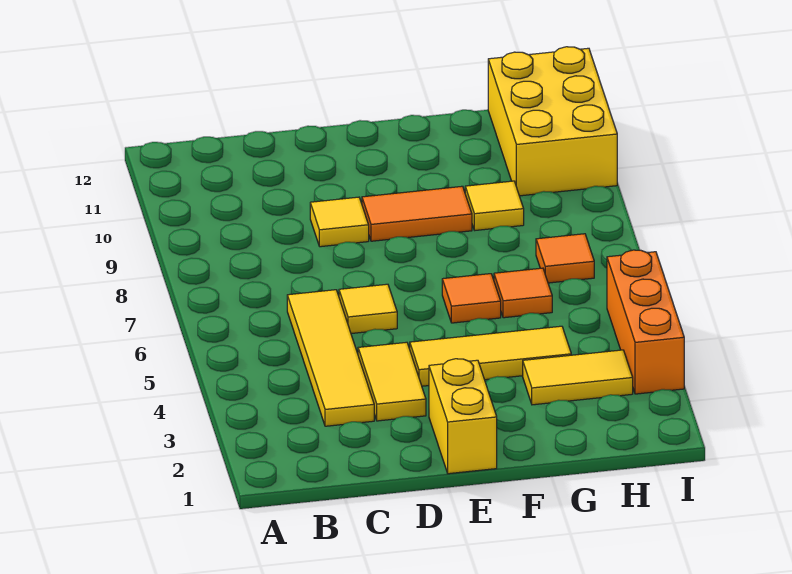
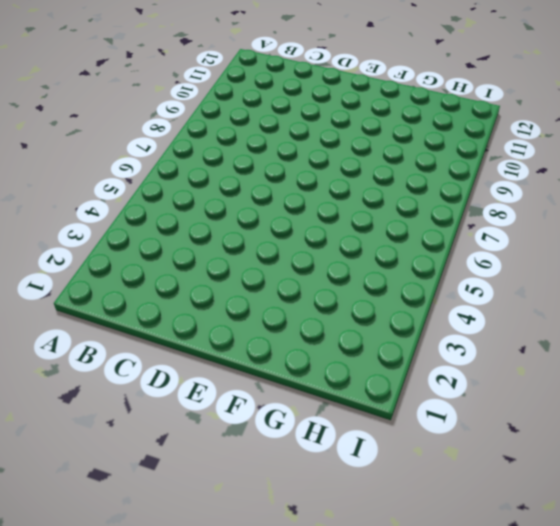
none -> yellow tile C3:C6 level 1
none -> yellow tile D3:D4 level 1
none -> yellow tile D6 level 1

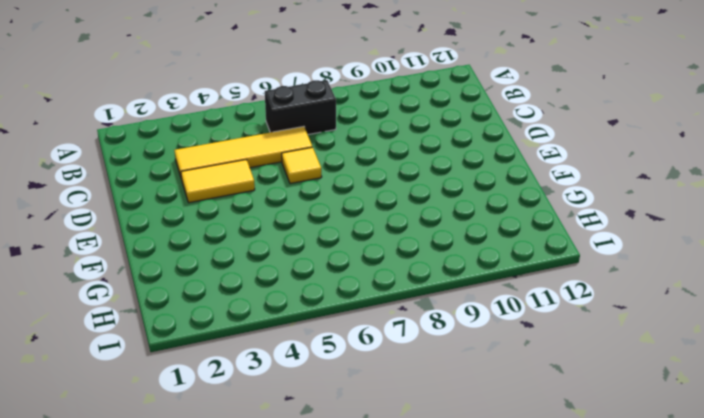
black brick B6:B7 level 1 -> none
none -> yellow tile D9 level 1
none -> yellow brick E1:E2 level 1
none -> yellow tile E4:G4 level 1

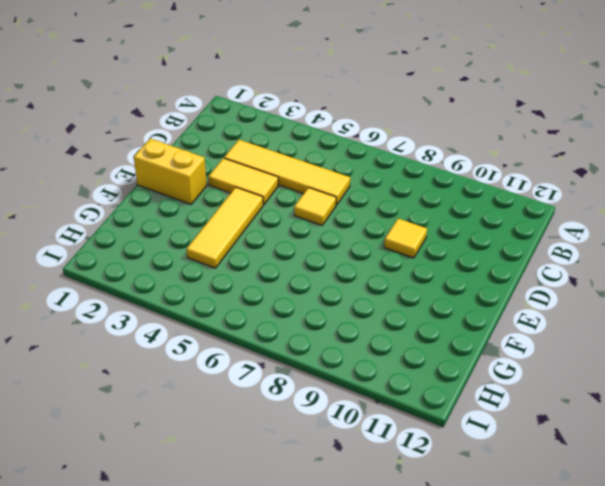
none -> orange tile E9:F9 level 1
none -> orange tile F6 level 1
none -> yellow tile G3:H3 level 1

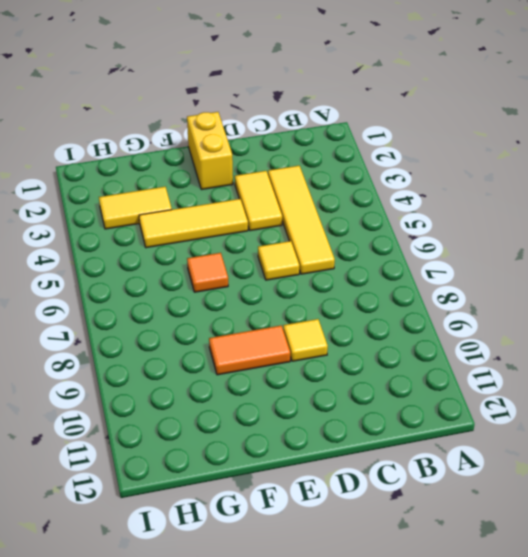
none -> orange tile G6 level 1
none -> yellow tile G9 level 1
none -> orange tile H7 level 1

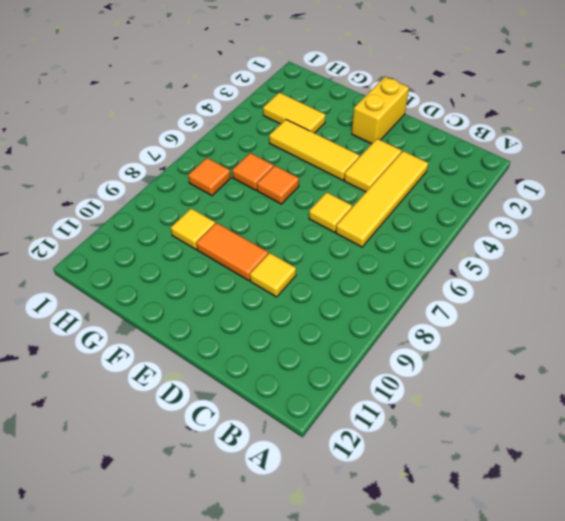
none -> yellow brick H10:I12 level 1
none -> orange brick I3:I5 level 1

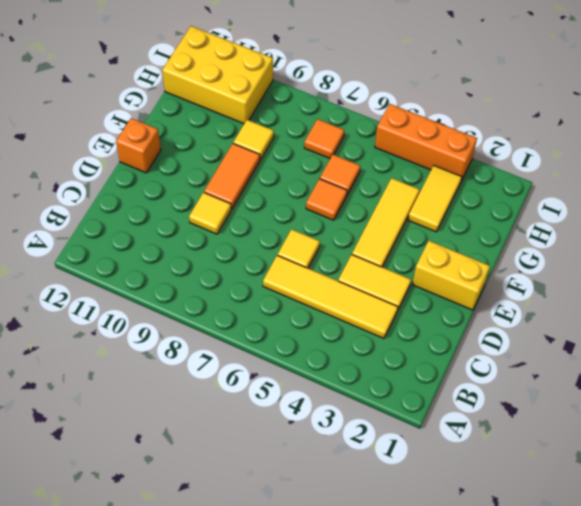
orange brick E12 level 1 -> none

